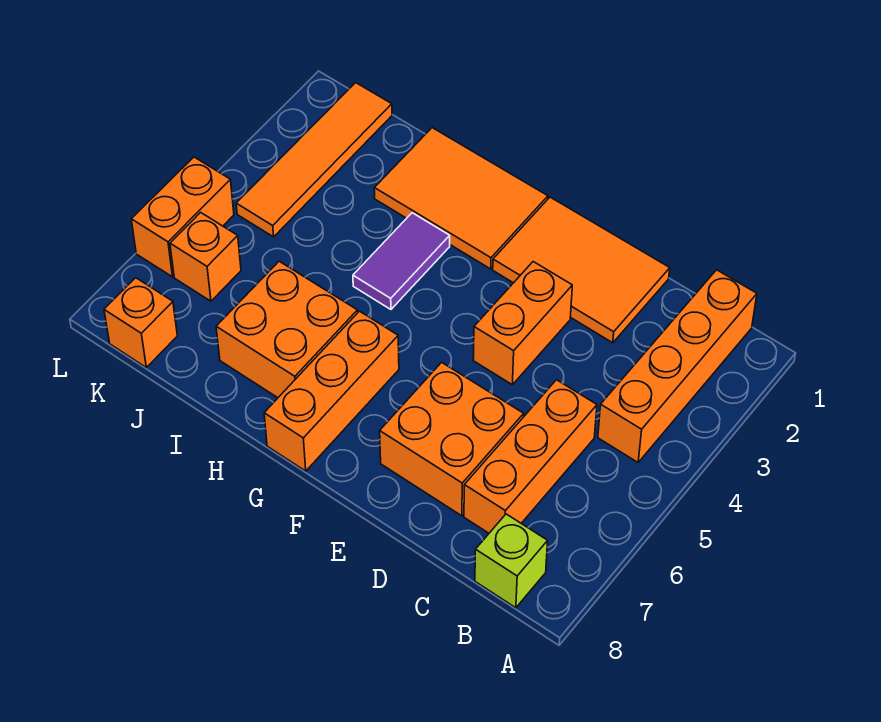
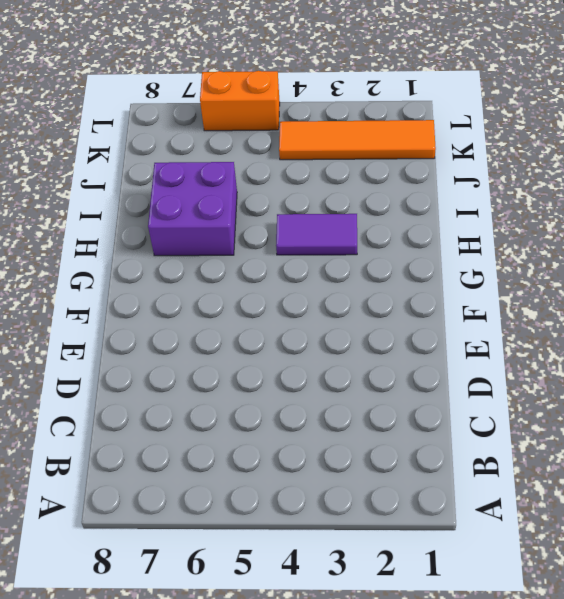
purple brick H6:I7 level 1 -> orange brick H6:I7 level 1
none -> orange brick B1:B4 level 1
none -> lime brick B8 level 1
none -> orange brick C5:C7 level 1

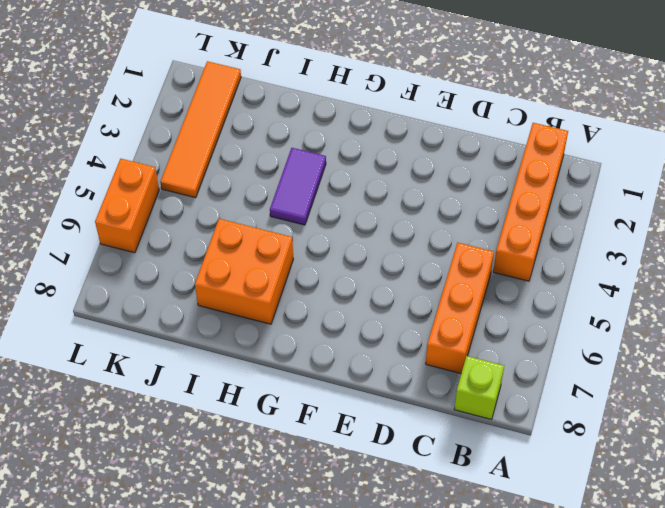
none -> orange tile D1:F2 level 1
none -> orange brick D6:E7 level 1
none -> orange brick E3:E4 level 1

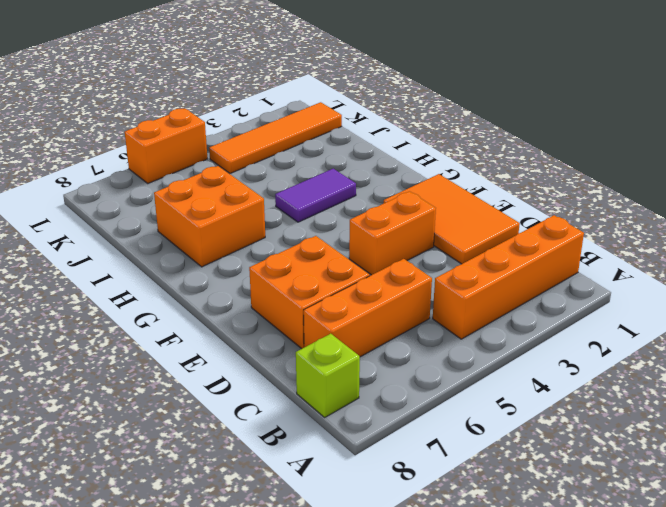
none -> orange tile G1:I2 level 1
none -> orange brick G6:G8 level 1
none -> orange brick K6 level 1

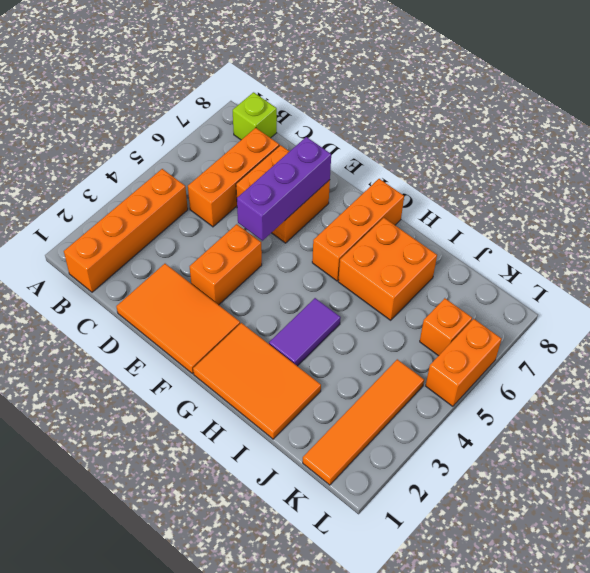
purple brick E5:E7 level 2 -> none
none -> orange brick K8 level 1

